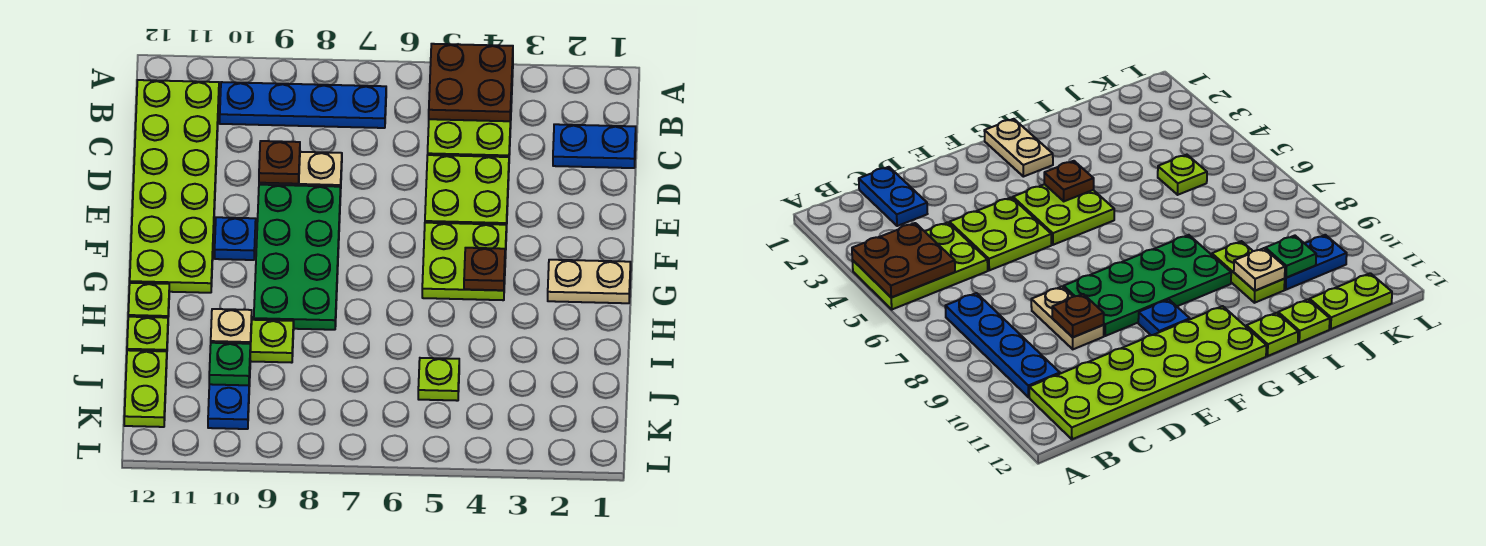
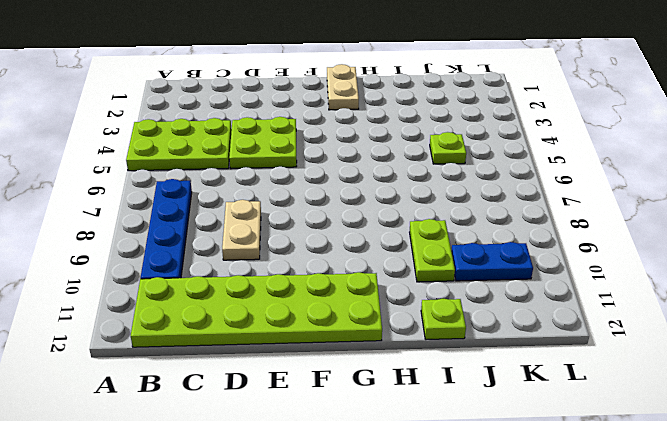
none -> blue plate C1:C2 level 1
none -> green plate E8:H9 level 1
none -> lime plate F4:G5 level 1

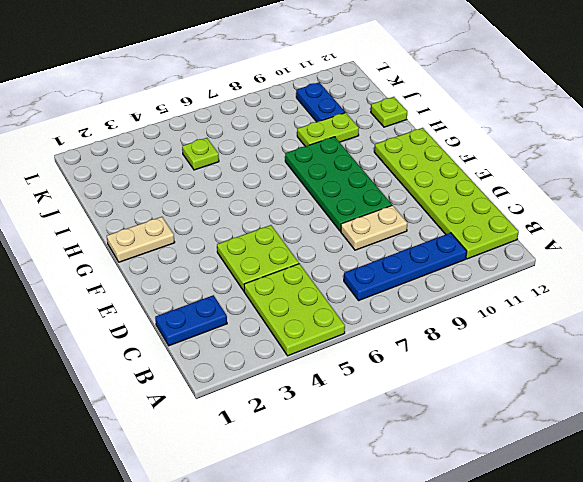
none -> lime plate F4:G5 level 1
none -> blue plate F10 level 1
none -> lime plate H12 level 1

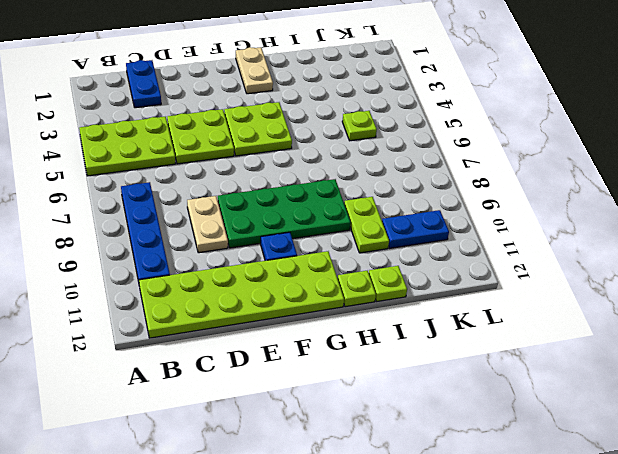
none -> lime plate J12:K12 level 1
none -> brown plate A4:B5 level 2
none -> brown plate D9 level 2

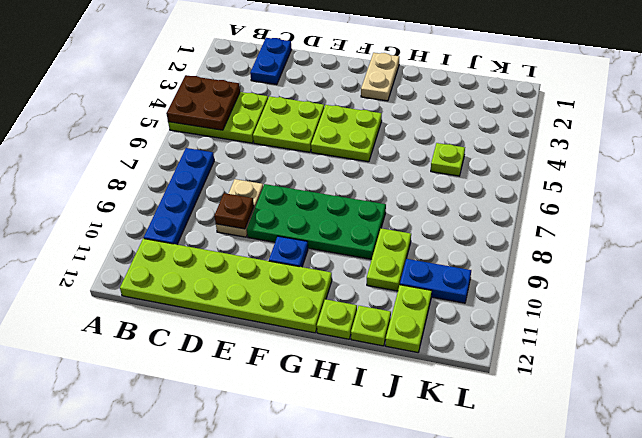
lime plate J11:J12 level 1 -> lime plate J12:K12 level 1
none -> brown plate G4 level 2
none -> tan plate I10 level 2
none -> green plate J10 level 2

